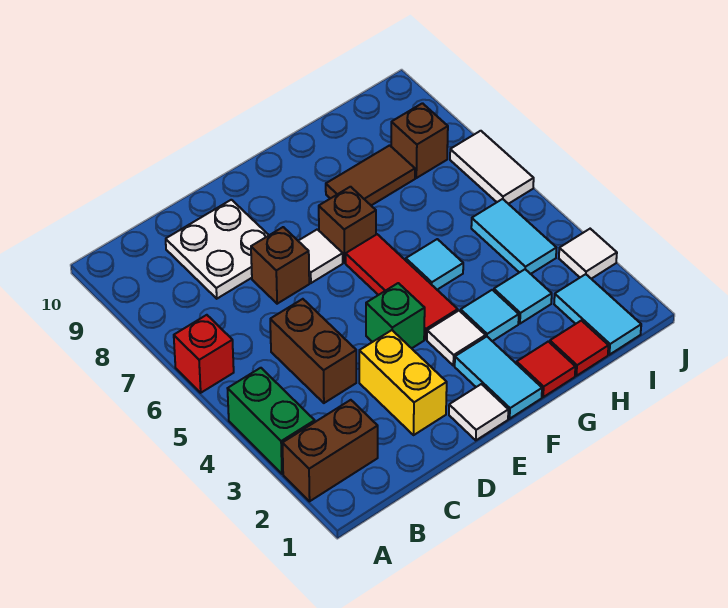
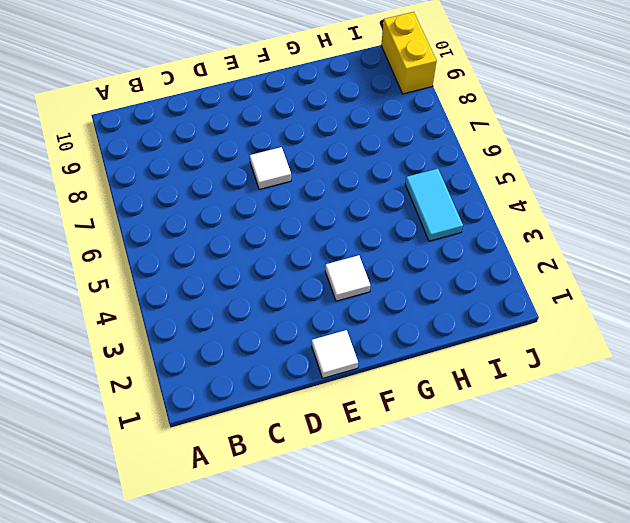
yellow brick J9:J10 level 1 -> yellow brick D2:D3 level 1
none -> brown brick A2:B2 level 1
none -> green brick A3:A4 level 1
none -> red brick A6 level 1

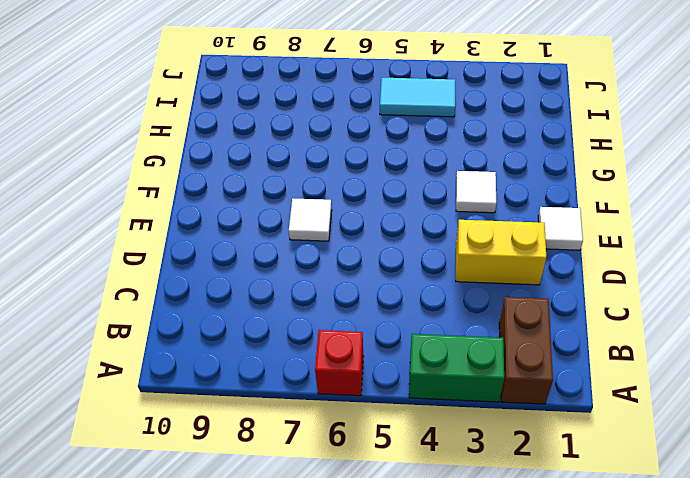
none -> brown brick C4:C5 level 1
none -> white plate C8:D9 level 1
none -> brown brick D7 level 1

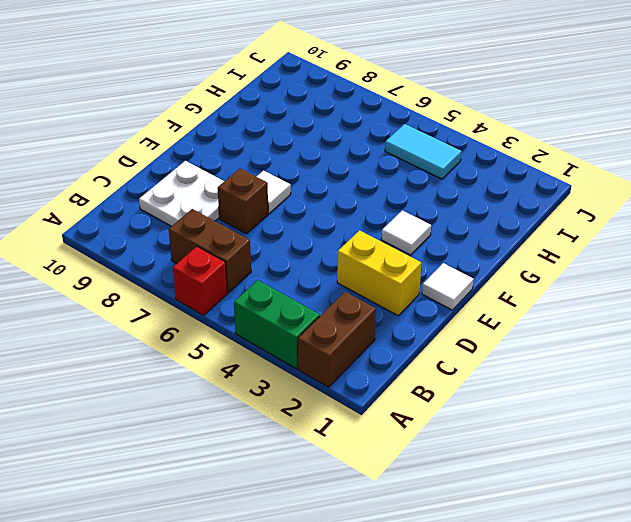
brown brick B6:B7 level 1 -> brown brick C4:C5 level 1
none -> green brick E4 level 1
none -> cyan tile F1:F2 level 1
none -> red tile F4:F6 level 1

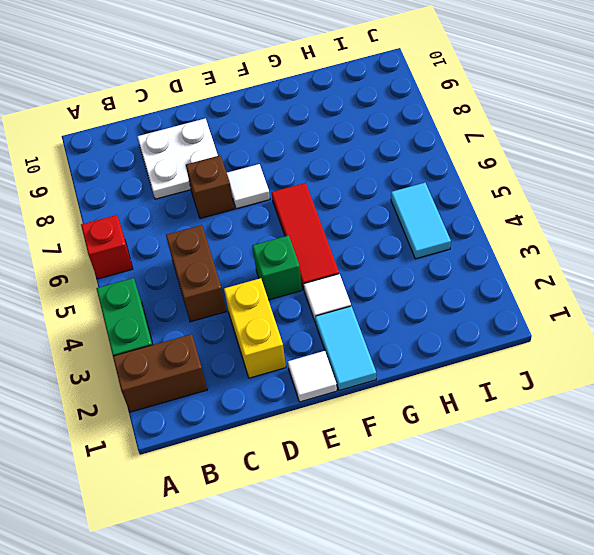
none -> brown brick F7 level 1
none -> red tile G1 level 1
none -> cyan tile G3 level 1

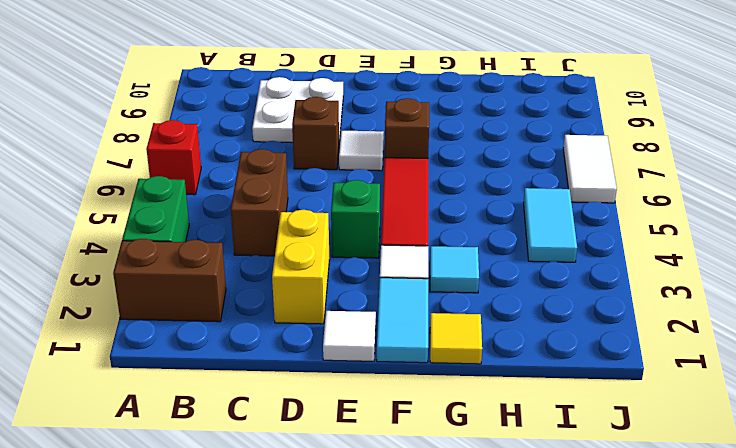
yellow tile G1 level 1 -> red tile G1 level 1
none -> cyan tile G5 level 1
none -> brown tile G8:H8 level 1
none -> red tile H1 level 1

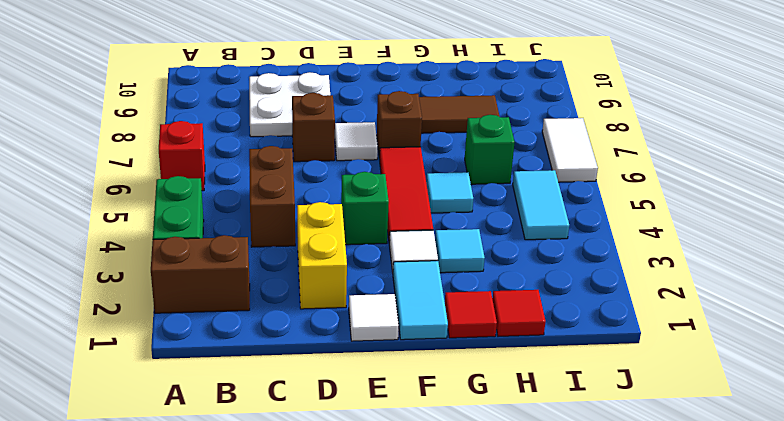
green brick H6 level 1 -> none
none -> cyan tile H3 level 1
none -> cyan tile I1:I2 level 1
none -> brown brick I8 level 1

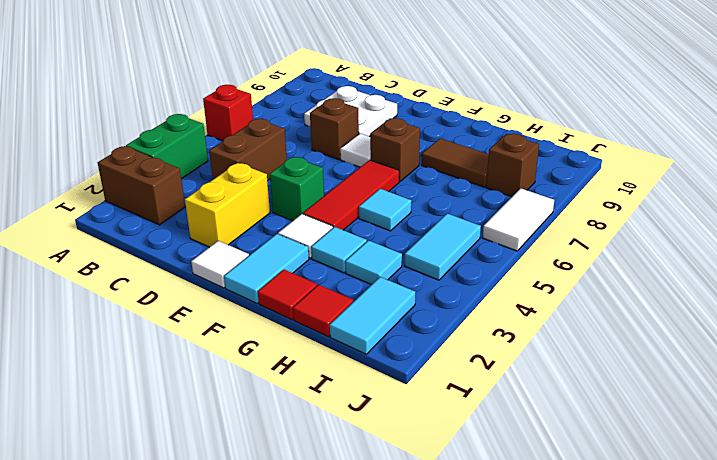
none -> white tile J3 level 1

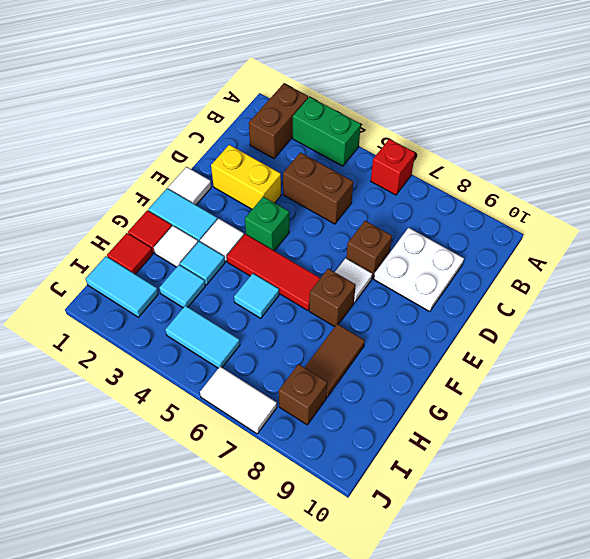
white tile G2 level 1 -> white tile J3 level 1

